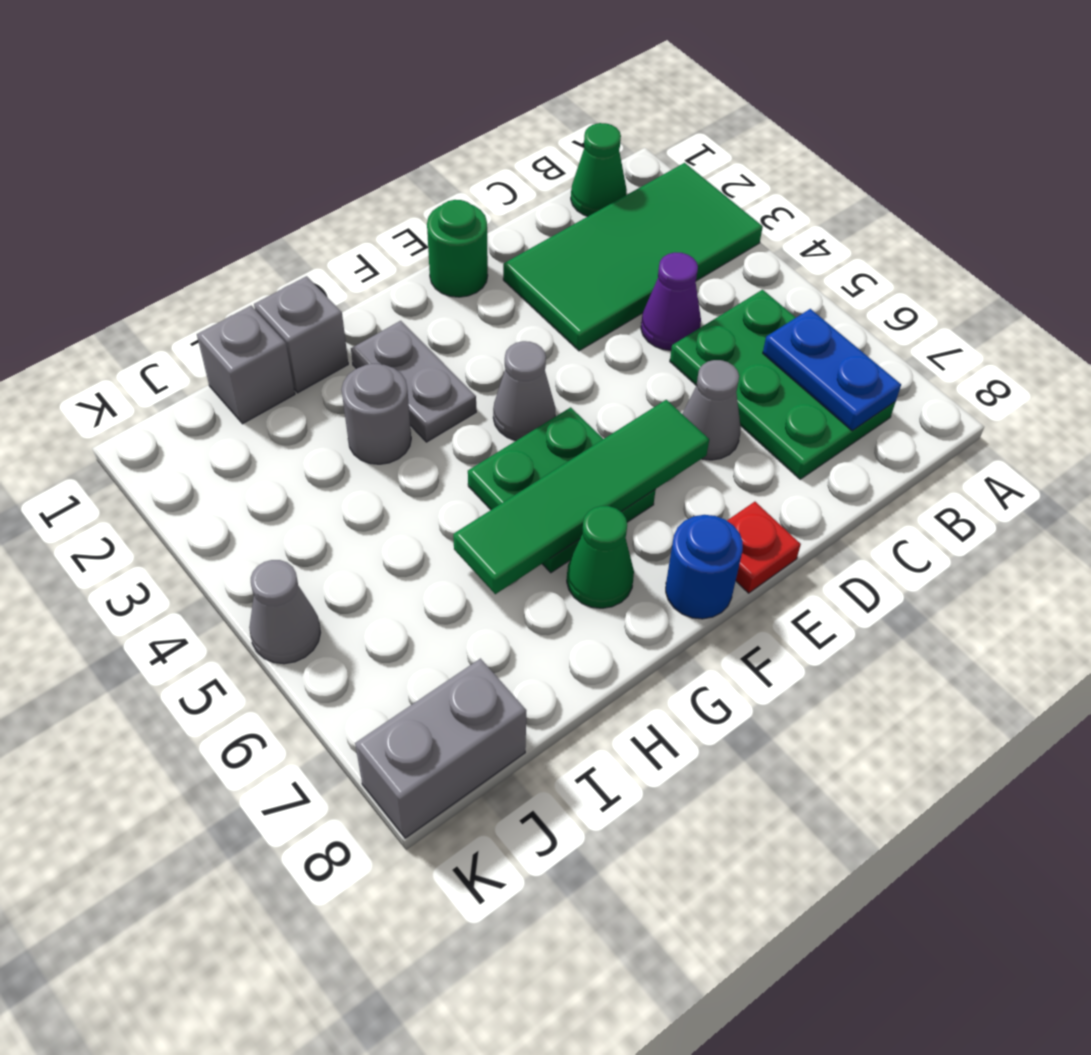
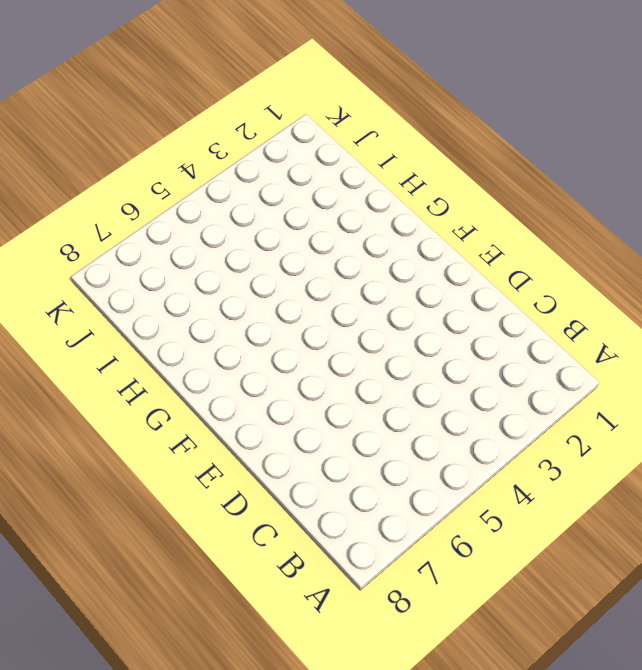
none -> green tile A2:D3 level 1
none -> green cone B1 level 1
none -> green plate B5:C7 level 1

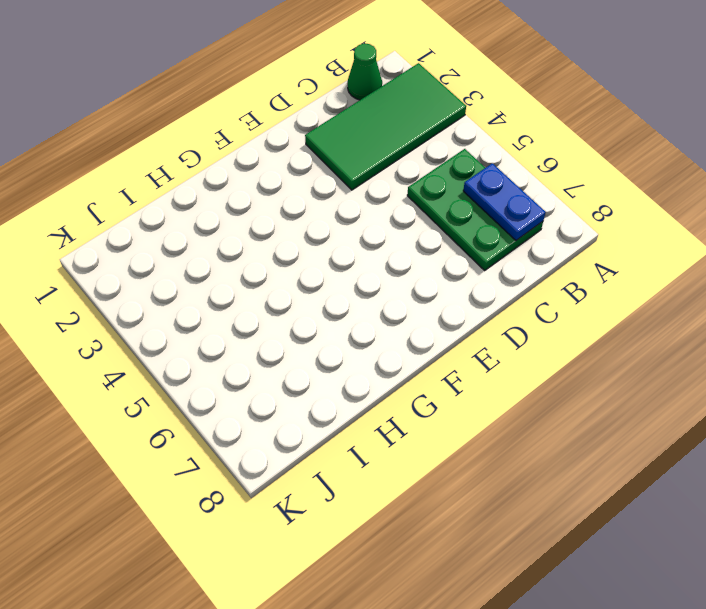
none -> purple cone C4 level 1
none -> grey cone D6 level 1
none -> green round brick E1 level 1

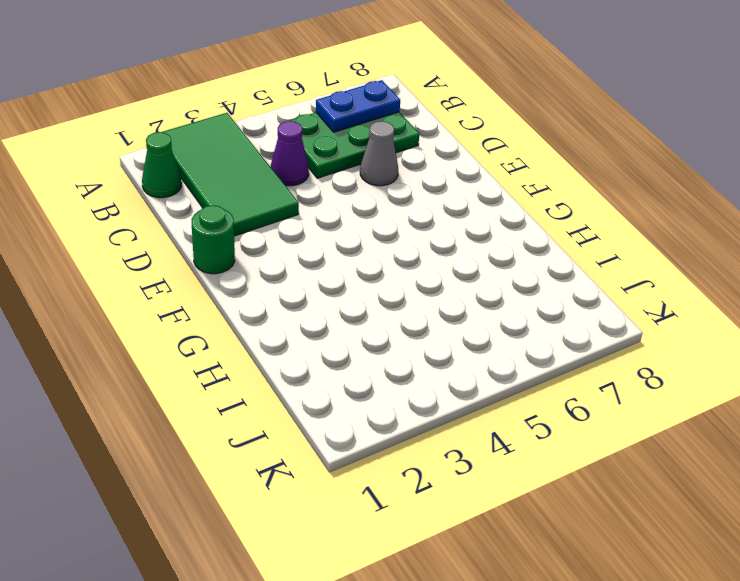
none -> red plate E8 level 1
none -> grey cone F4 level 1
none -> green plate F5:G6 level 1

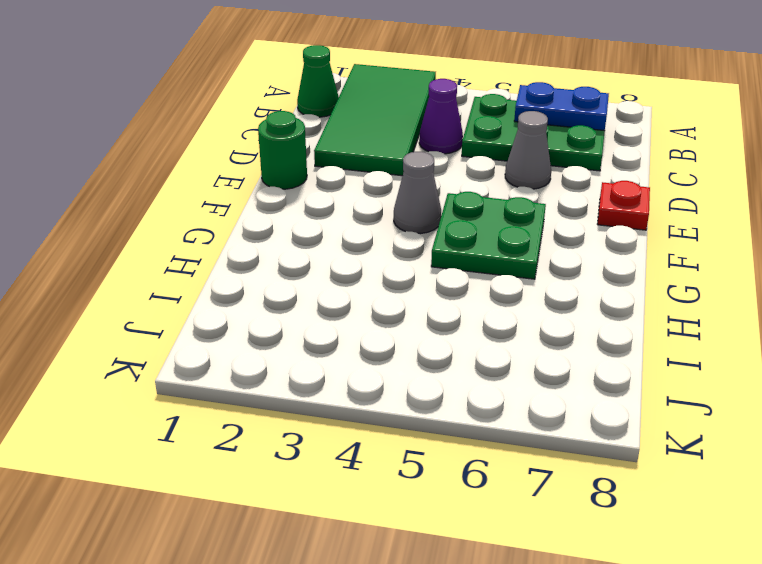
none -> blue round brick F8 level 1
none -> grey plate G2:G3 level 1
none -> green cone G7 level 1

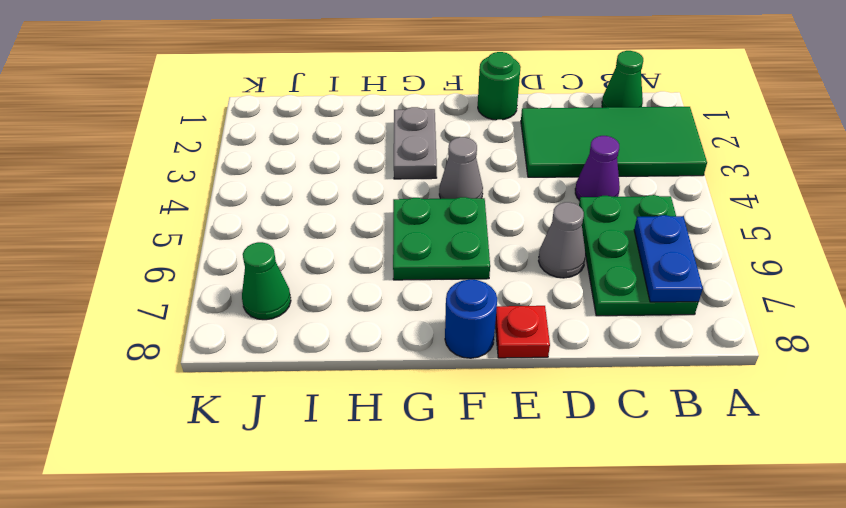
green cone J7 level 1 -> green cone G7 level 1
none -> grey brick H1 level 1
none -> grey round brick H3 level 1
none -> grey brick I1 level 1

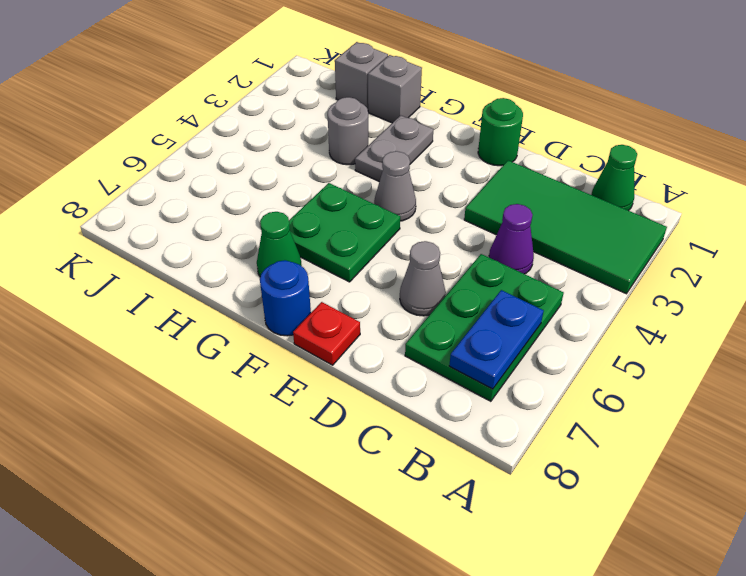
none -> grey brick J8:K8 level 1
none -> grey cone K5 level 1
none -> green tile E6:H6 level 2

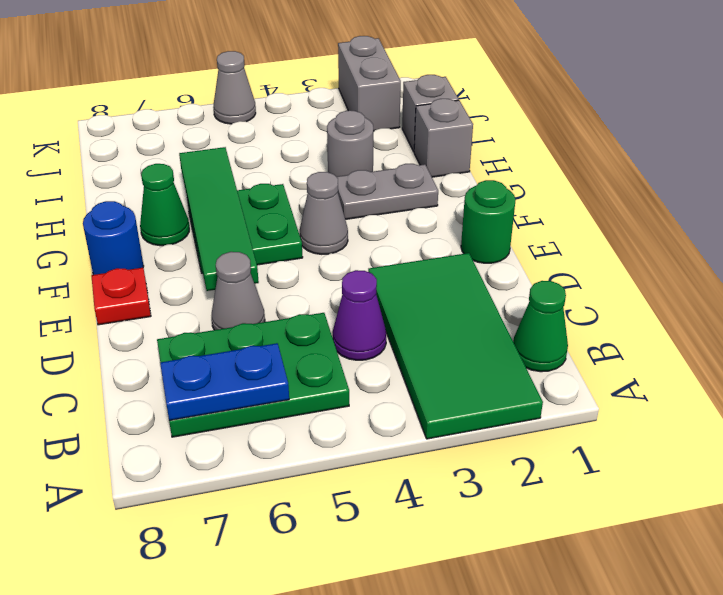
grey brick J2:K2 level 1 -> grey brick J8:K8 level 1

